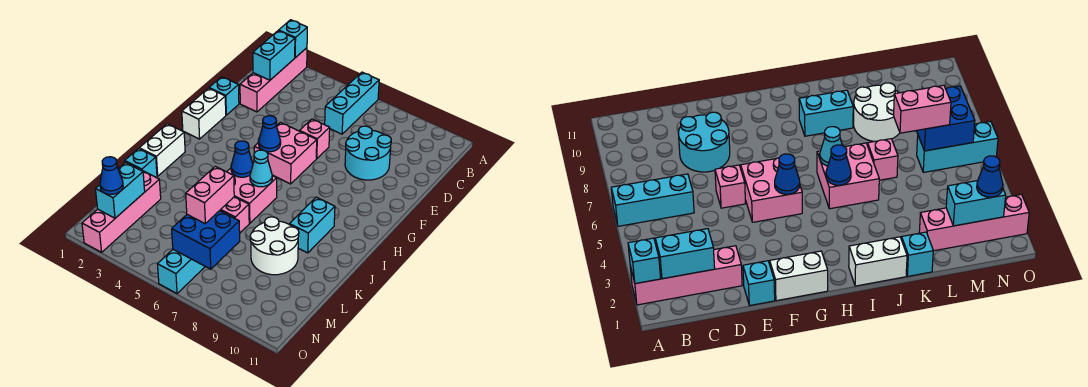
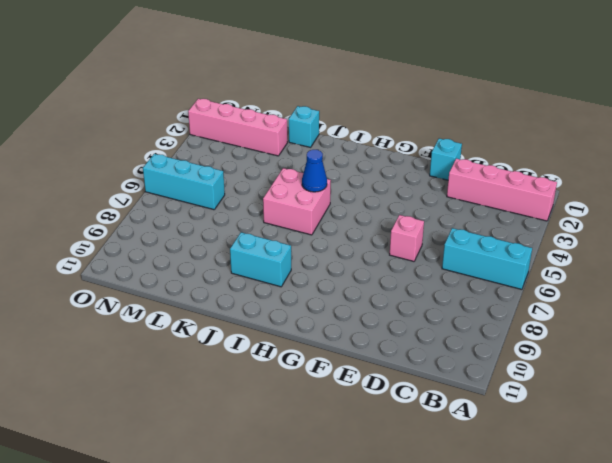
none -> cyan round brick D8:E9 level 1
none -> white brick F1:G1 level 1
none -> pink brick F5:G6 level 1

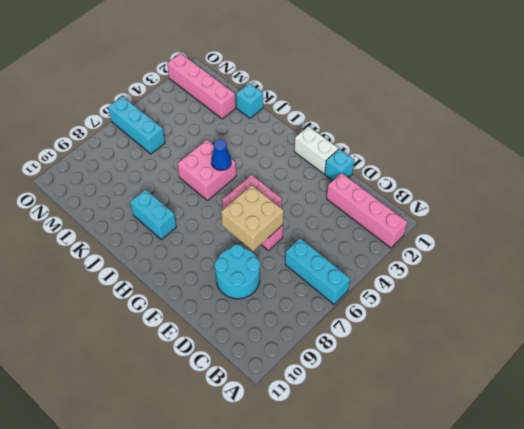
tan brick E6:F7 level 2 -> none
none -> white brick I1:J1 level 1
none -> pink brick K6 level 1
none -> white round brick K8:L9 level 1

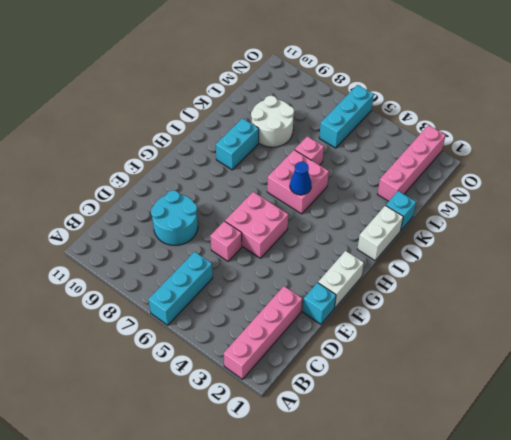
none -> cyan brick A2 level 2
none -> cyan brick B2:C2 level 2
none -> blue cone G5 level 2

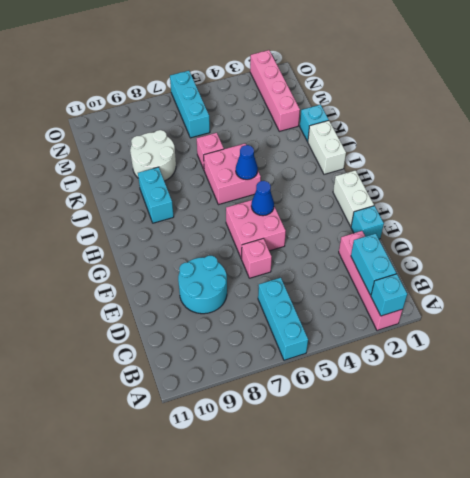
none -> cyan cone I6 level 2
none -> cyan brick M2:N2 level 2
none -> blue brick M6:N7 level 2

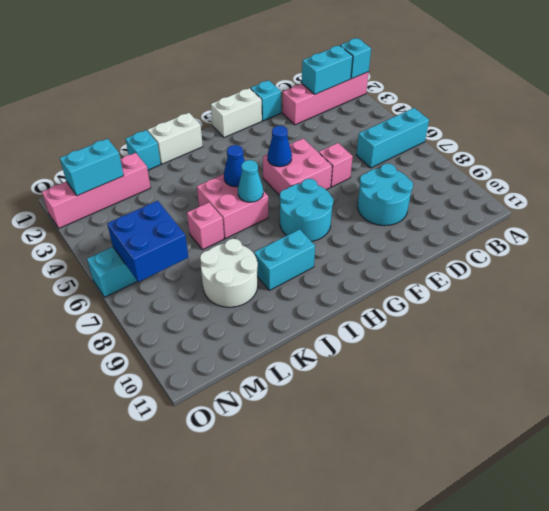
cyan round brick G7:H8 level 1 -> none
none -> pink brick L6:M6 level 3
none -> blue cone N2 level 3

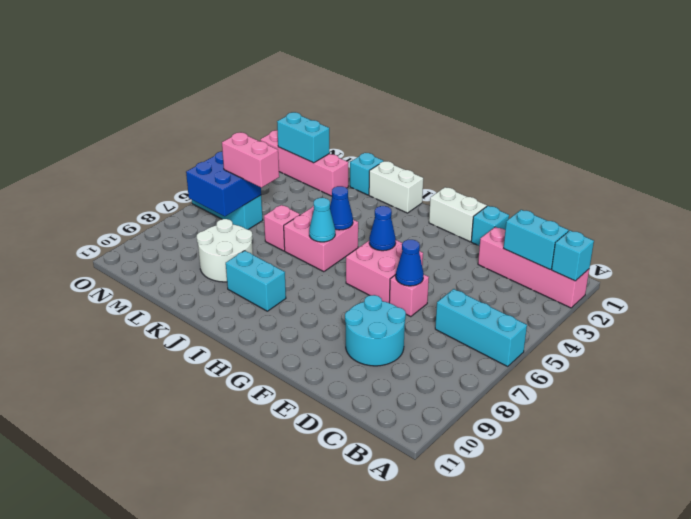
blue cone E6 level 2 -> blue cone N2 level 3

